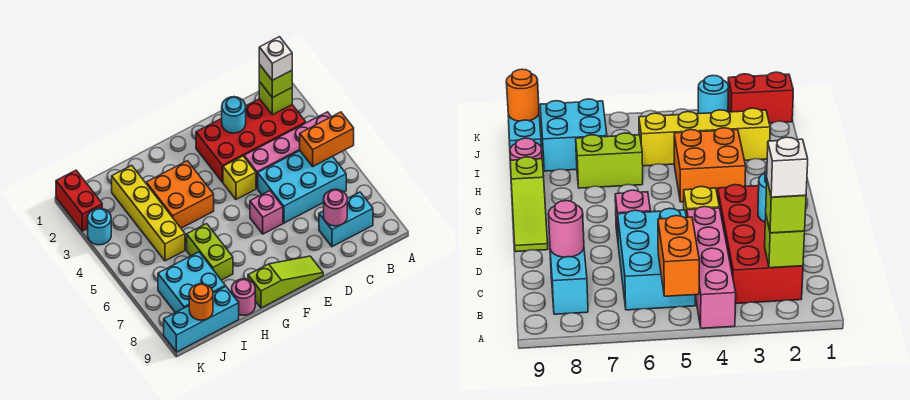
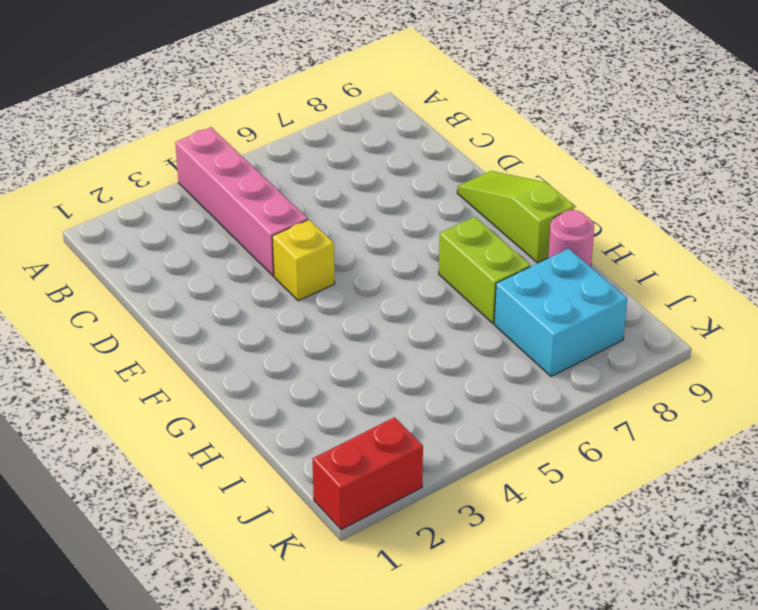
lime brick G7:H7 level 1 -> lime brick H6:H7 level 1
none -> red brick B2:E3 level 1
none -> cyan brick B5:D6 level 1
none -> cyan brick B8:C8 level 1

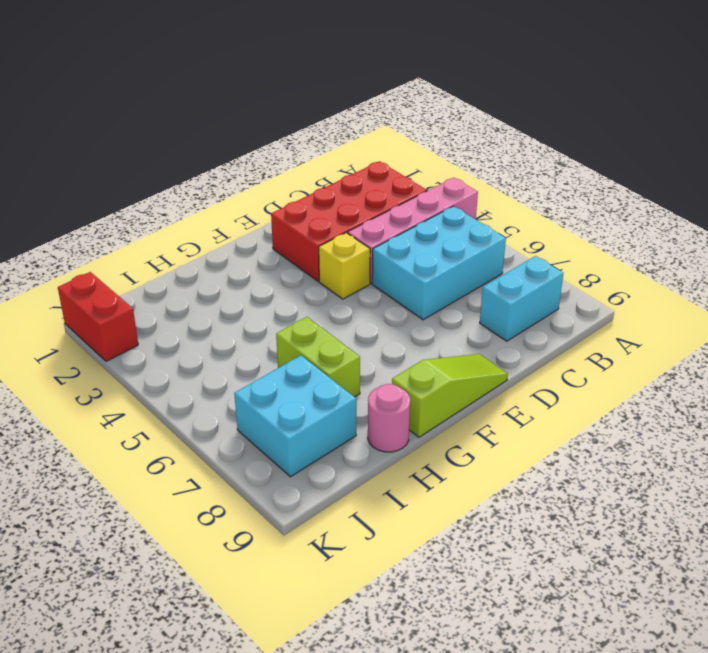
none -> pink brick E6 level 1
none -> orange brick G3:H4 level 1
none -> yellow brick I2:I5 level 1

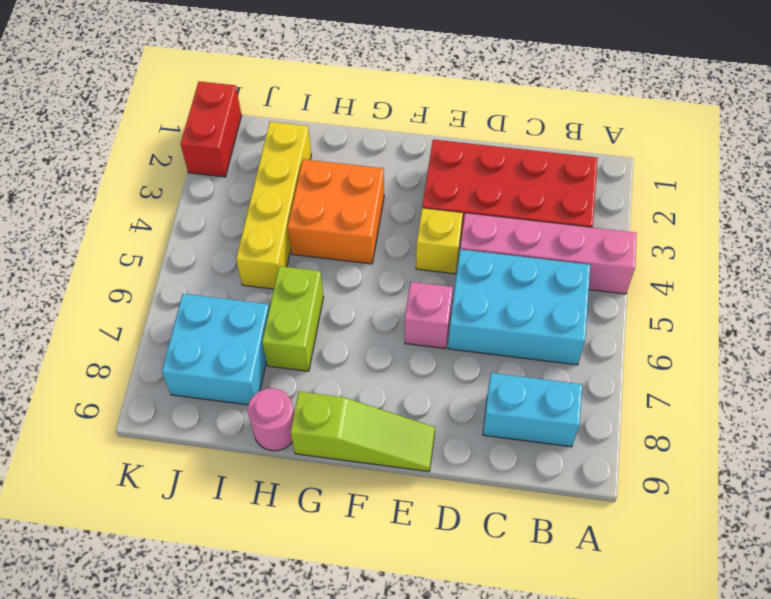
none -> cyan brick I9:K9 level 1
none -> cyan round brick K3 level 1
none -> orange brick A5:B5 level 2

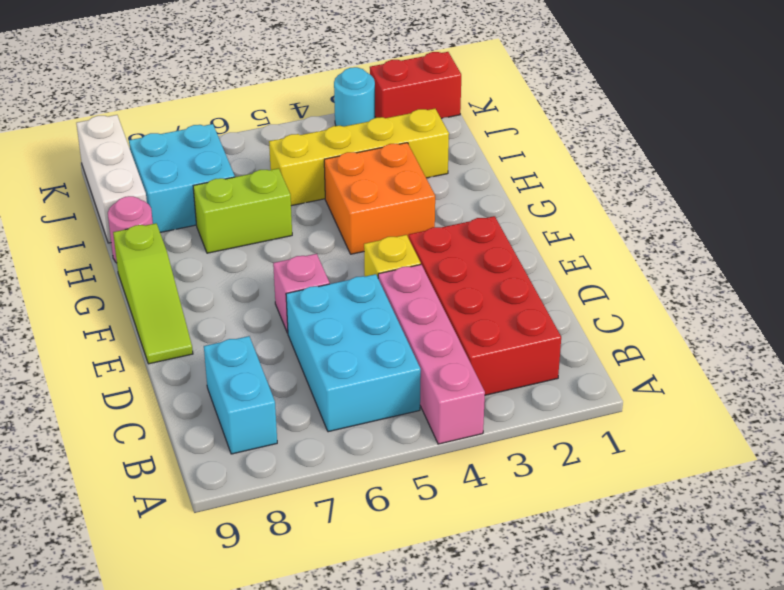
white brick I9:K9 level 1 -> cyan brick I9:K9 level 1
none -> orange brick A5:B5 level 2
none -> lime brick B2 level 2
none -> pink round brick C8 level 2

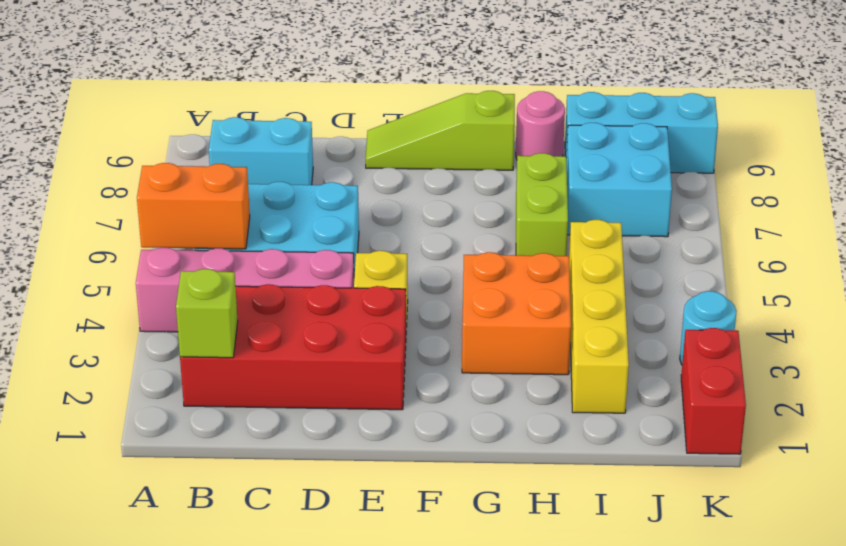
none -> pink brick E6 level 1
none -> pink round brick C8 level 2
none -> cyan round brick D2 level 2

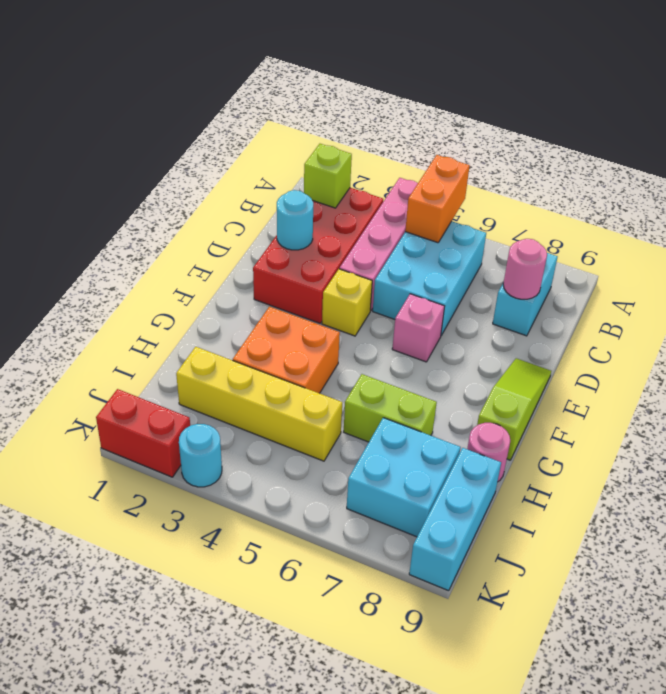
none -> orange round brick J9 level 2
none -> lime brick B2 level 3
none -> white brick B2 level 4

